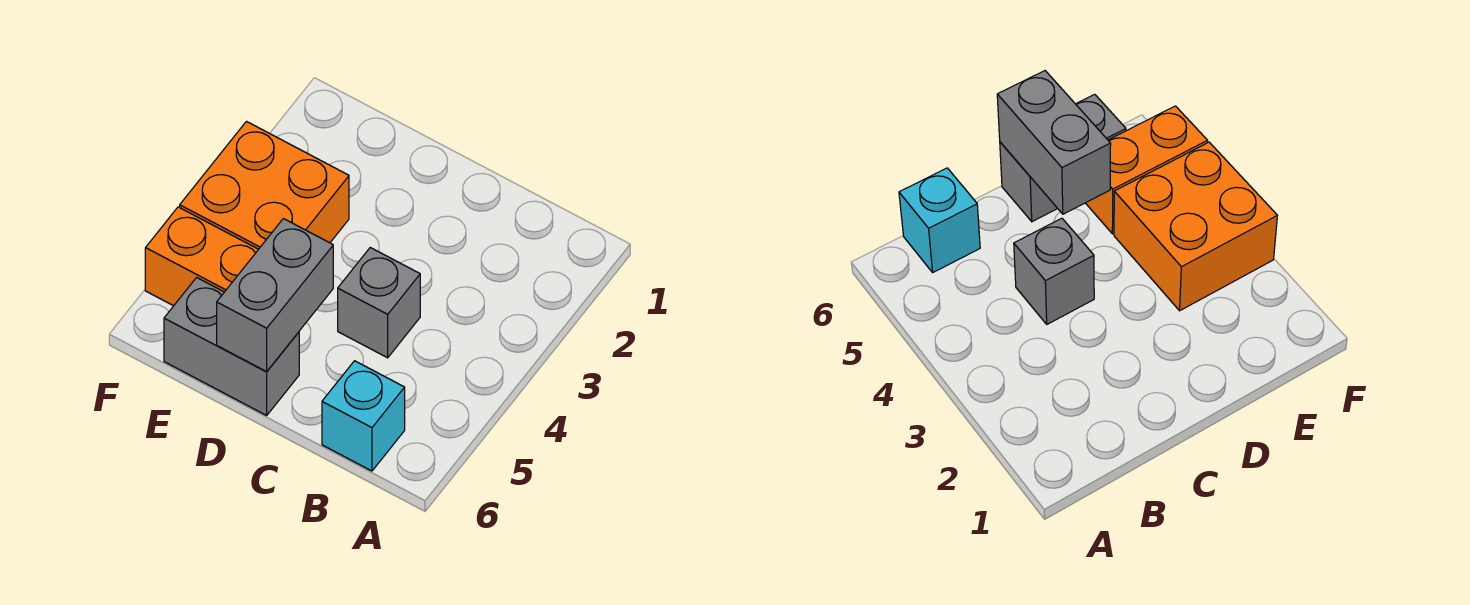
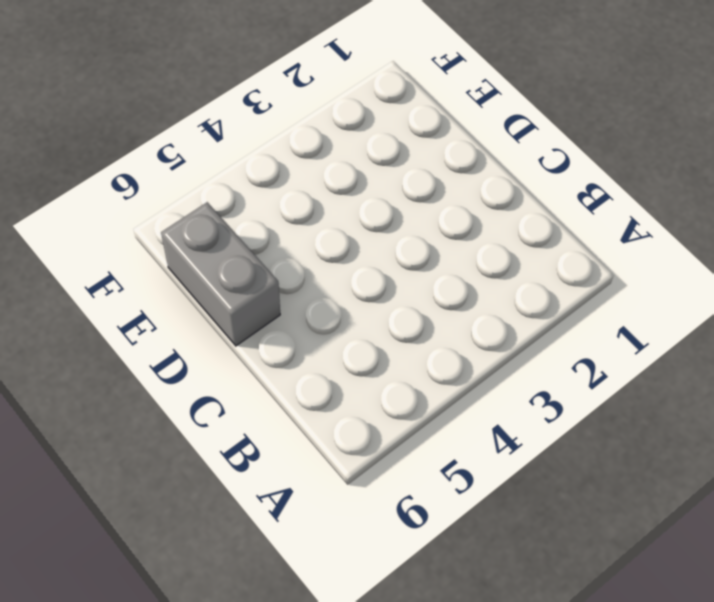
none -> cyan brick B6 level 1
none -> grey brick C4 level 1

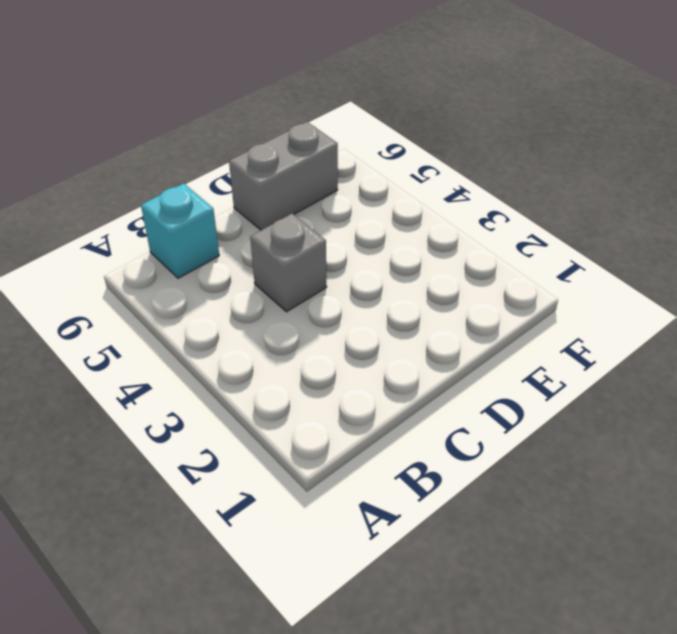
none -> orange brick E3:F4 level 1
none -> orange brick E5:F5 level 1

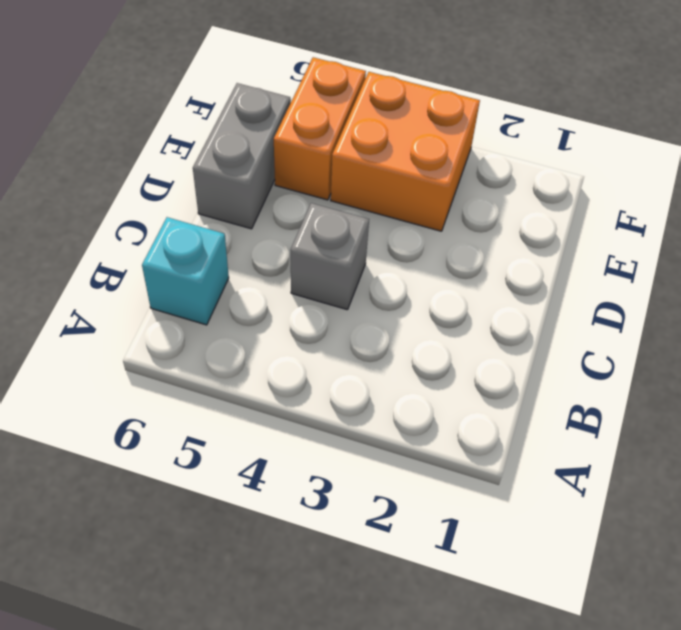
none -> grey brick D5:D6 level 2

